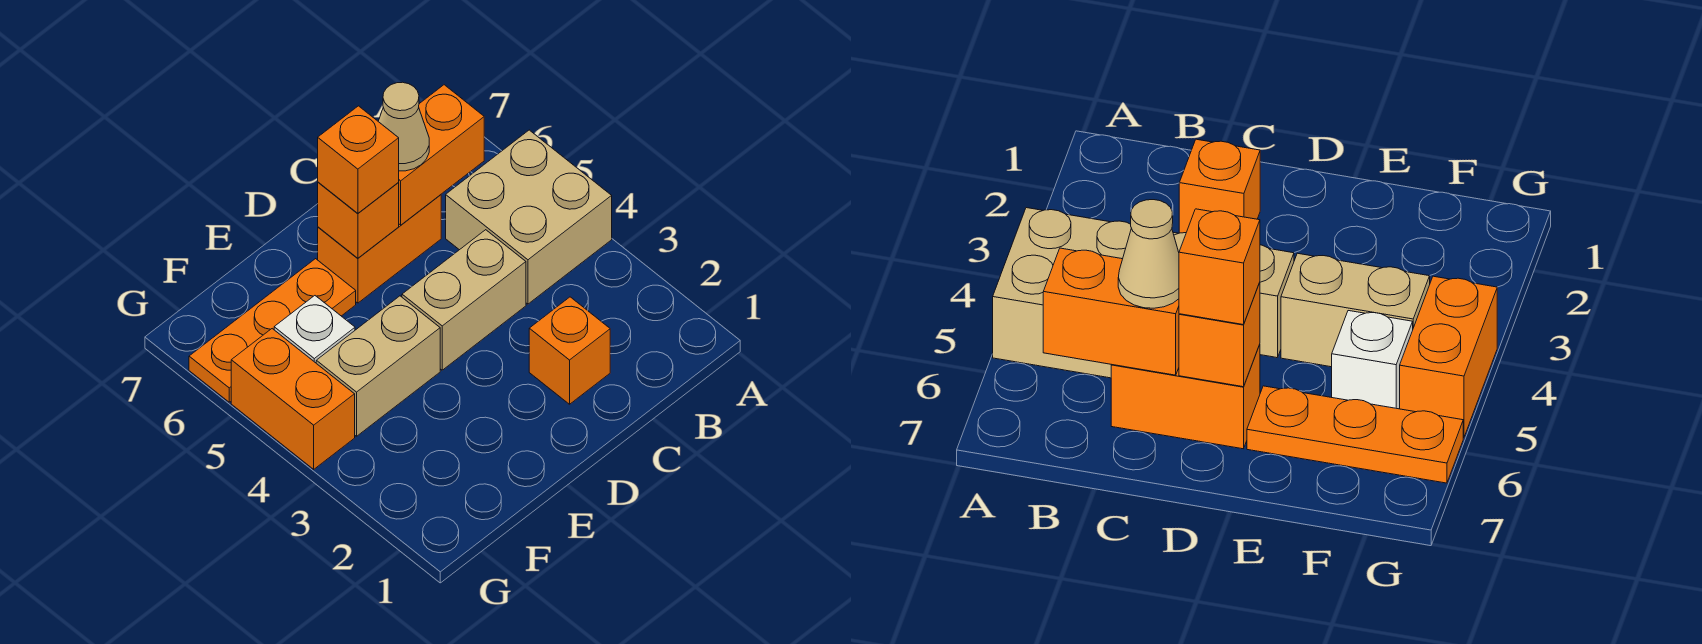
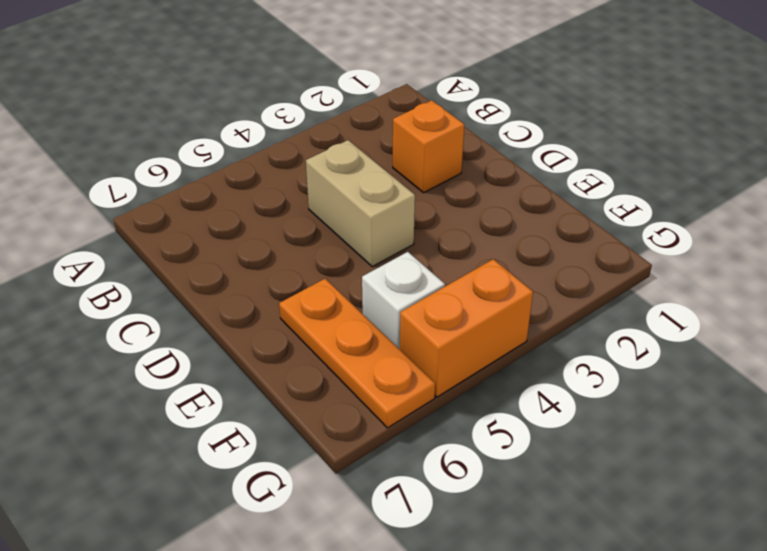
none -> tan brick A4:B5 level 1
none -> orange brick C6:D6 level 1
none -> tan brick E4:F4 level 1

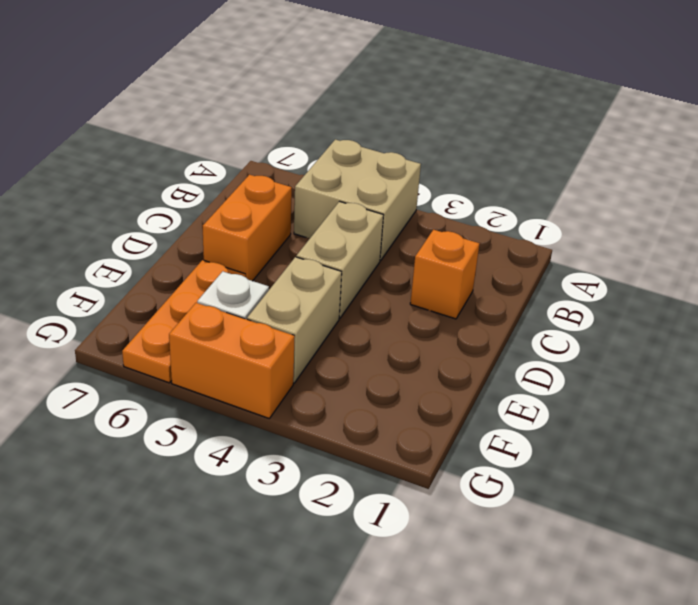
none -> orange brick B6:C6 level 2
none -> orange brick D6 level 2
none -> tan cone C6 level 3

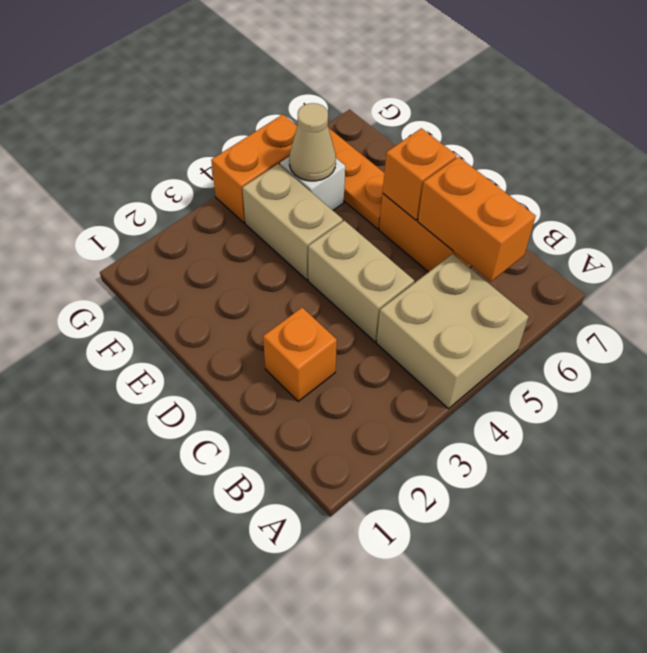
tan cone F5 level 2 -> tan cone C6 level 3
none -> orange brick D6 level 3

